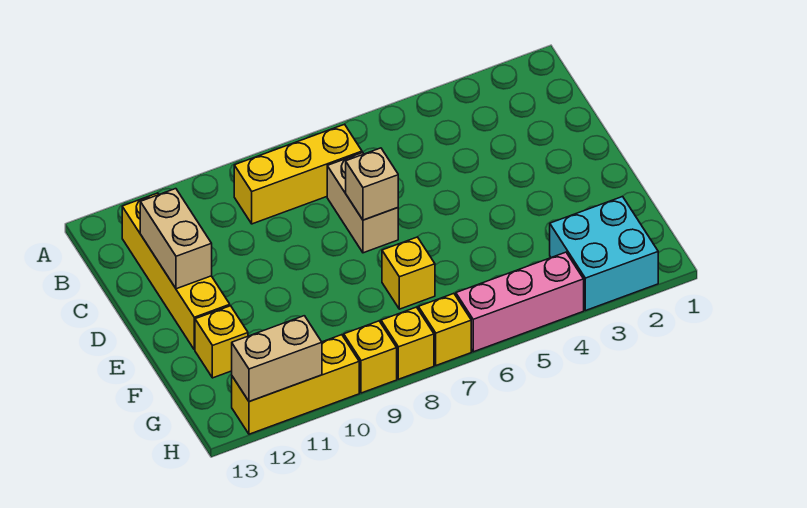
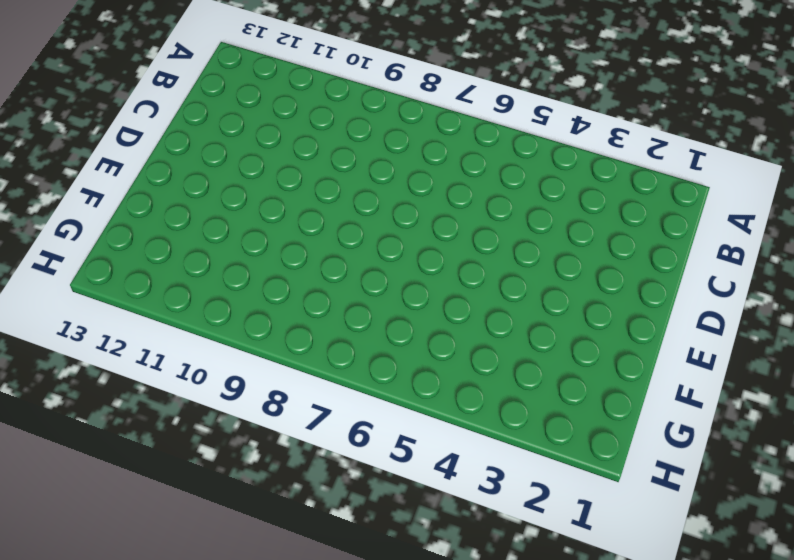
none -> yellow brick B7:B9 level 1
none -> yellow brick B12:E12 level 1
none -> tan brick C7:D7 level 1

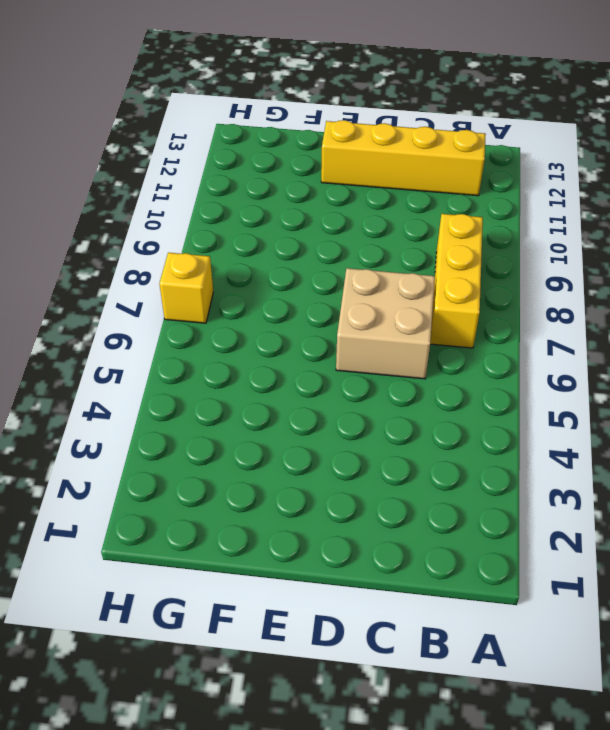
tan brick C6:D7 level 1 -> tan brick C7:D7 level 1
none -> yellow brick F7 level 1
none -> yellow brick F12 level 1
none -> cyan brick G2:H3 level 1

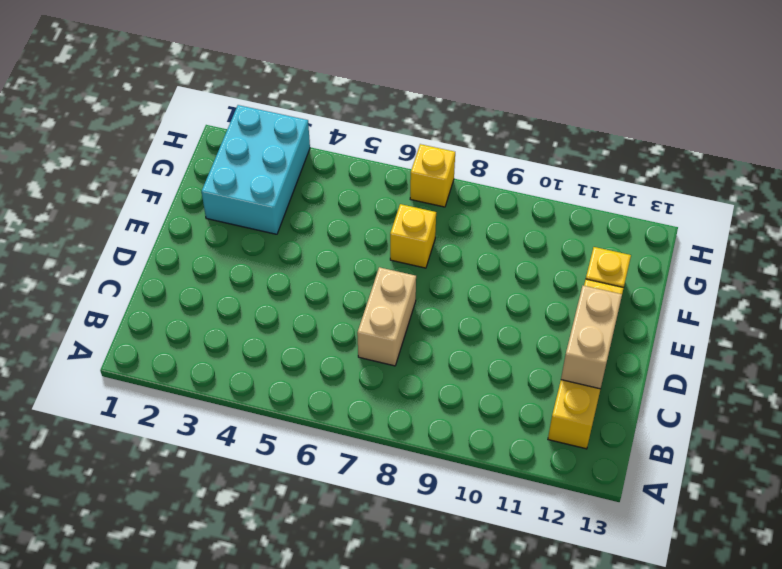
cyan brick F2:H3 level 1 -> cyan brick G2:H3 level 1
none -> yellow brick B7:B9 level 1
none -> pink brick H4:H6 level 1
none -> yellow brick H8 level 1

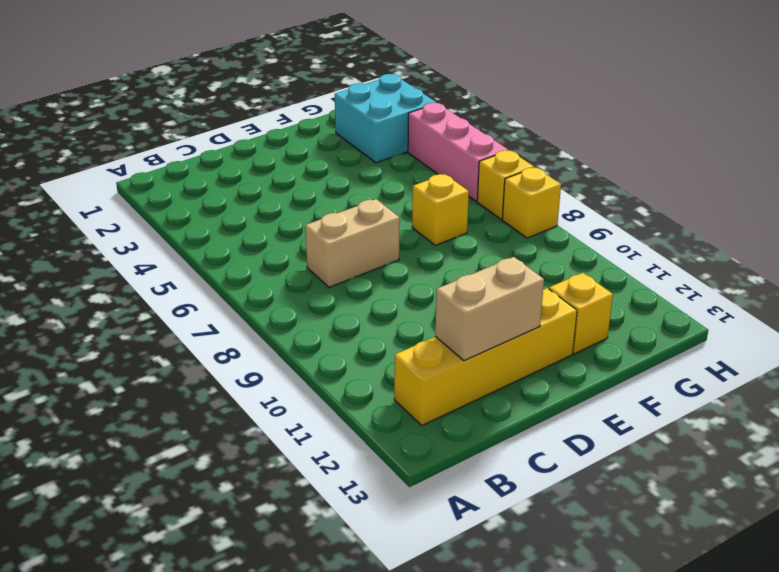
none -> yellow brick B7:B9 level 1
none -> yellow brick H9 level 1
none -> yellow brick H10:H12 level 1

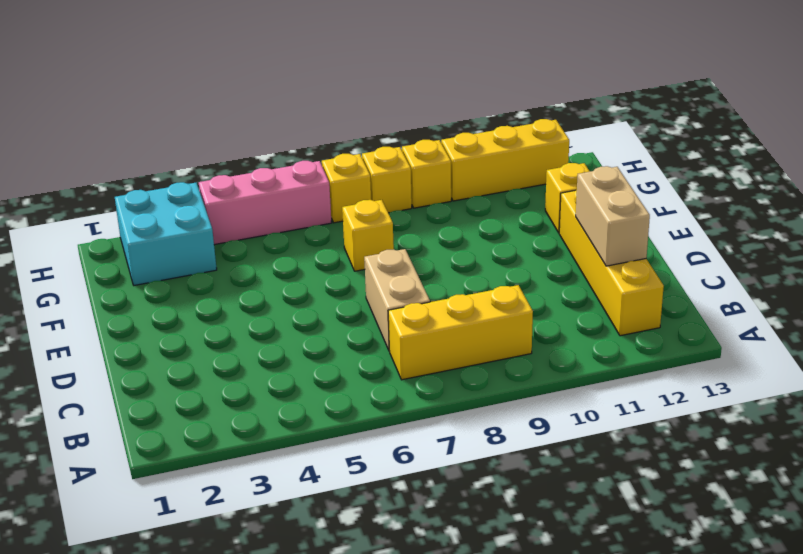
none -> tan brick D7 level 2
none -> tan brick H11:H12 level 2

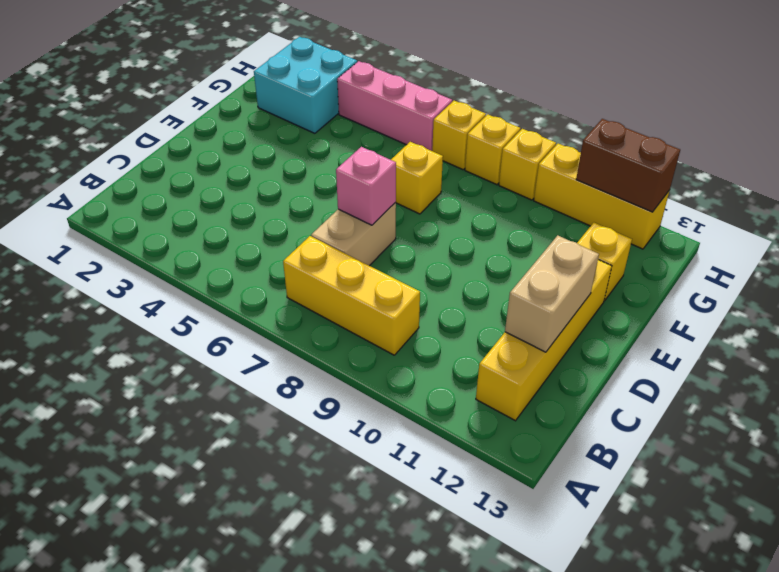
pink brick D7 level 2 -> tan brick D7 level 2
brown brick H11:H12 level 2 -> tan brick H11:H12 level 2

